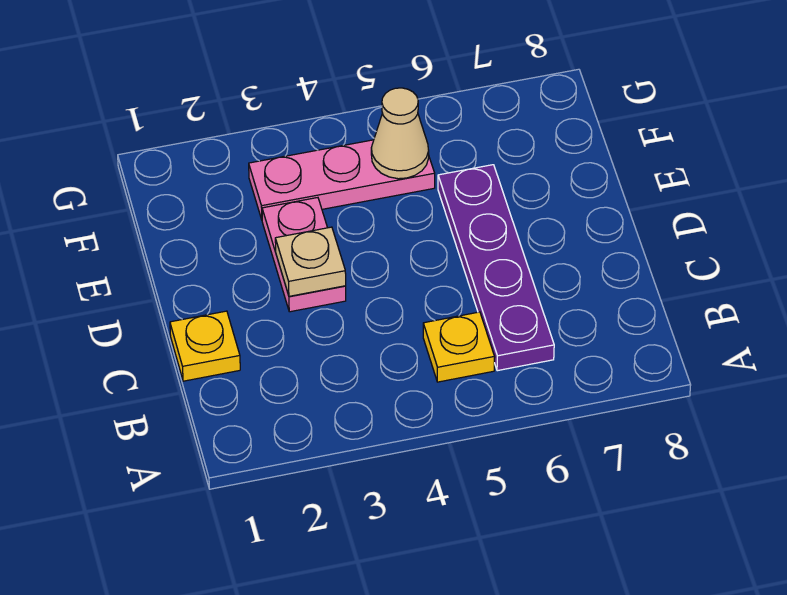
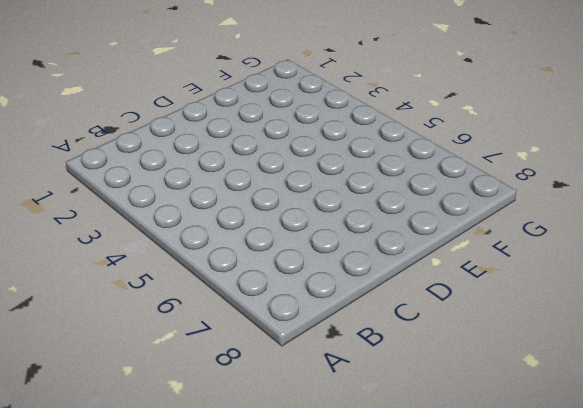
none -> yellow plate B5 level 1
none -> purple plate B6:E6 level 1

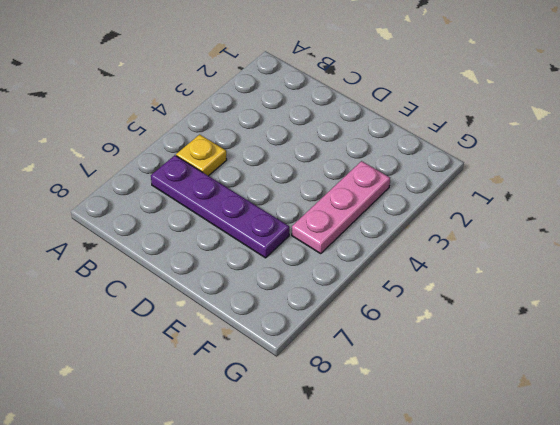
none -> yellow plate C1 level 1
none -> pink plate D3:E3 level 1

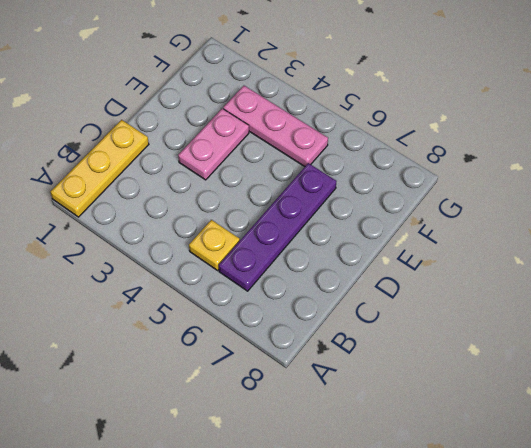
yellow plate A1:C1 level 1 -> yellow plate C1 level 1
none -> tan plate D3 level 2
none -> tan cone F5 level 2

